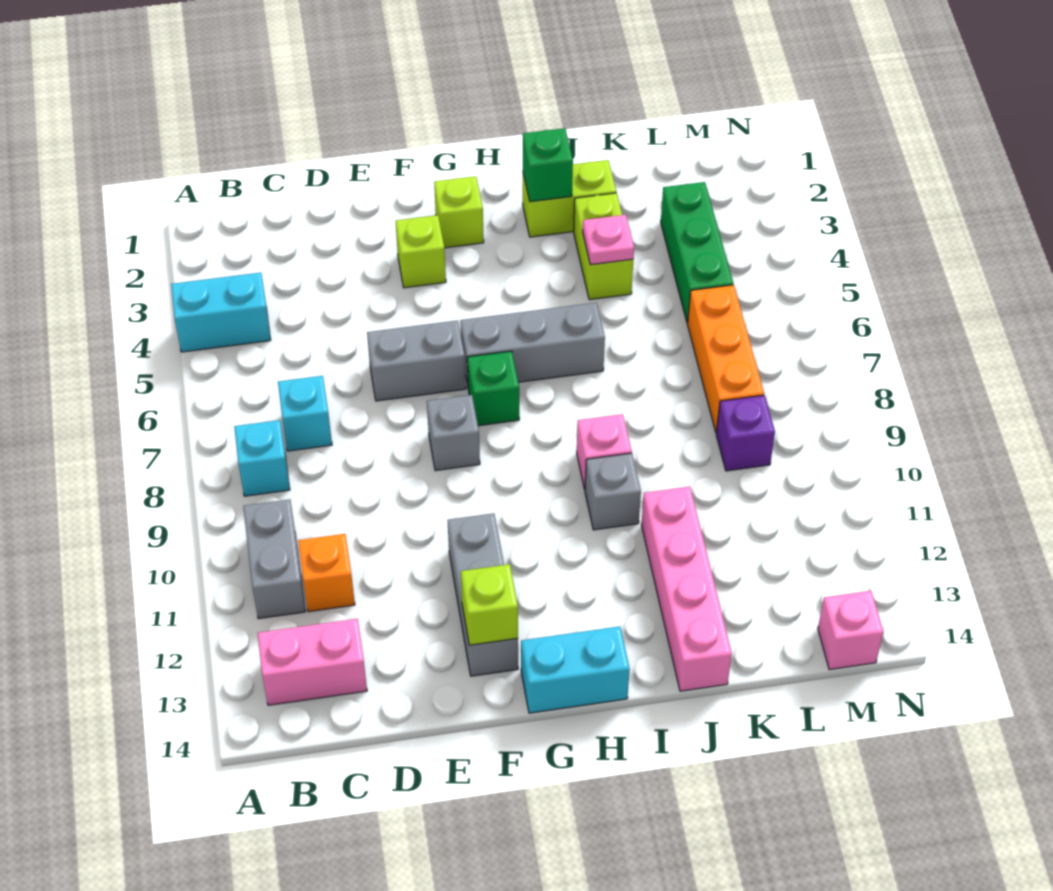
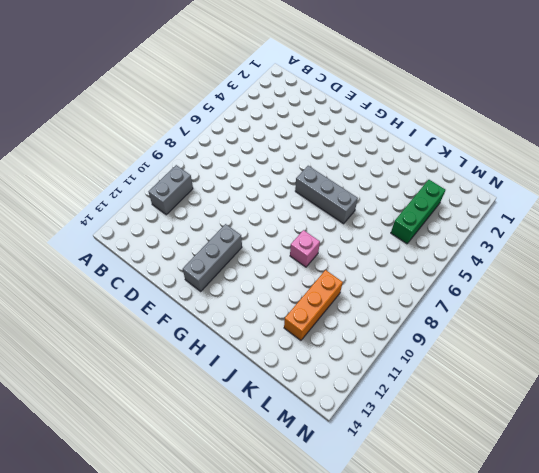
orange brick K10:K12 level 1 -> orange brick L6:L8 level 1
none -> cyan brick A4:B4 level 1
none -> cyan brick B8 level 1
none -> pink brick B13:C13 level 1

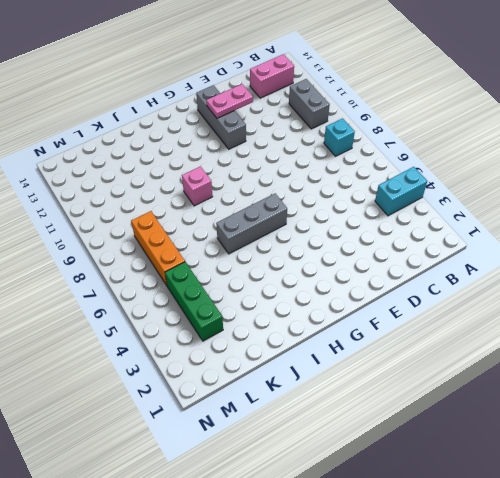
pink plate E12:F12 level 2 -> none
none -> cyan brick C7 level 1
none -> orange brick C11 level 1
none -> grey brick E6:F6 level 1

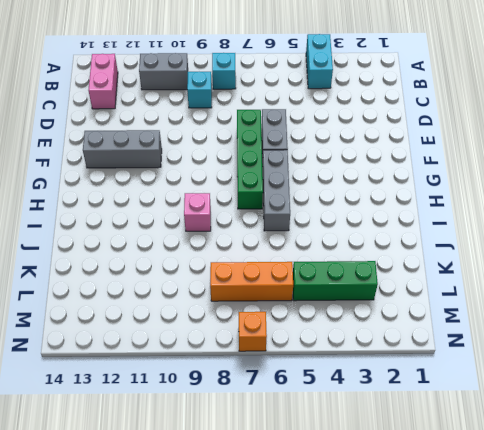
cyan brick C9 level 1 -> cyan brick C7 level 1
green brick E7:H7 level 1 -> green brick G7 level 1
orange brick N7 level 1 -> orange brick C11 level 1
none -> lime brick F3 level 1
none -> grey brick F8 level 1
none -> lime brick G2 level 1

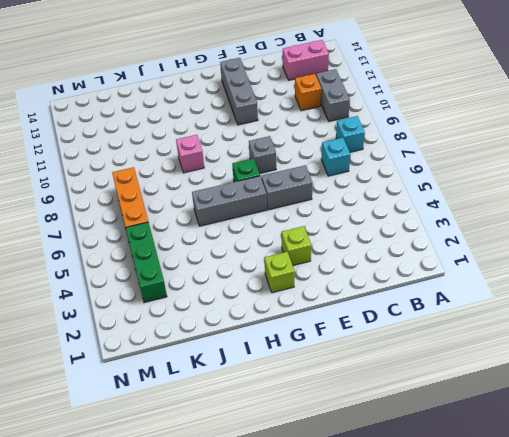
none -> cyan brick A4:B4 level 1
none -> cyan brick G14:H14 level 1
none -> lime brick I2:J2 level 1

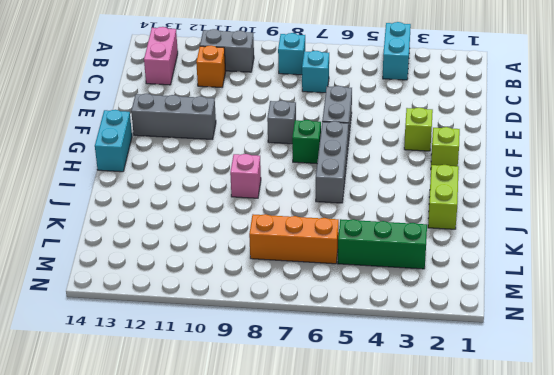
none -> grey brick I10 level 1
none -> lime brick J3:J4 level 1
none -> pink brick J11:J14 level 1

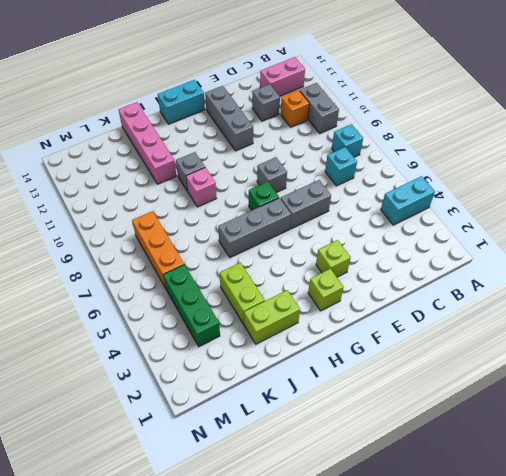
grey brick D12 level 1 -> none
none -> purple brick L9 level 1
none -> pink brick M14 level 1
none -> lime brick F13 level 2

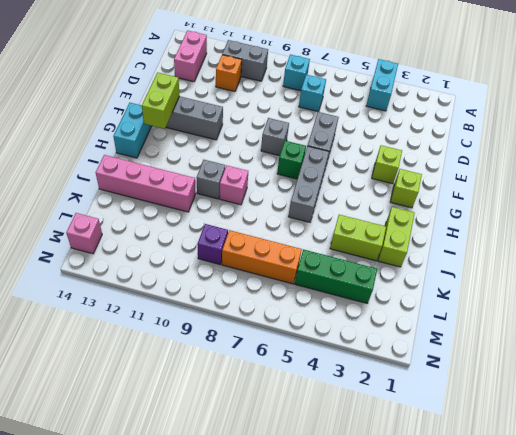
lime brick F13:G13 level 2 -> lime brick F13 level 2
none -> green brick I2 level 2
none -> pink plate J4 level 2

